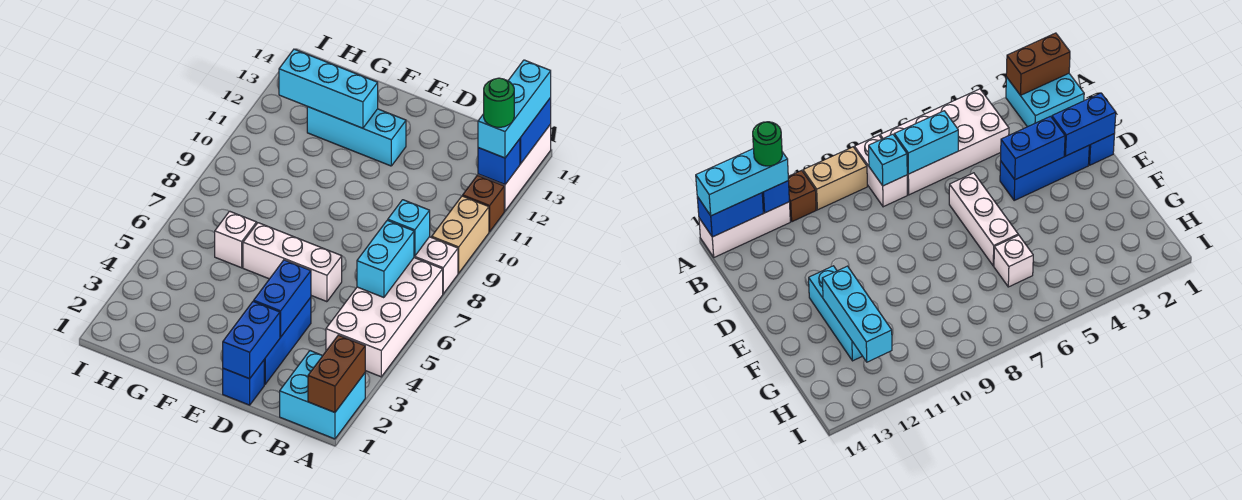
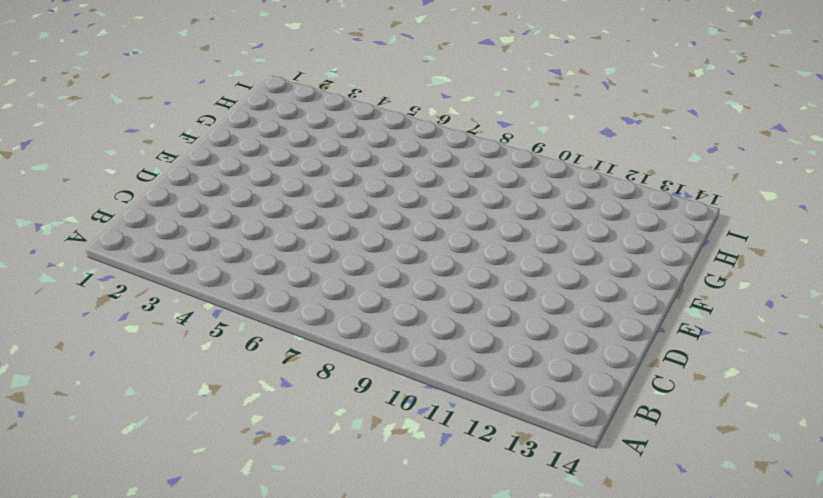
none -> cyan brick A1:B2 level 1
none -> white brick A4:B7 level 1
none -> white brick A8:B8 level 1

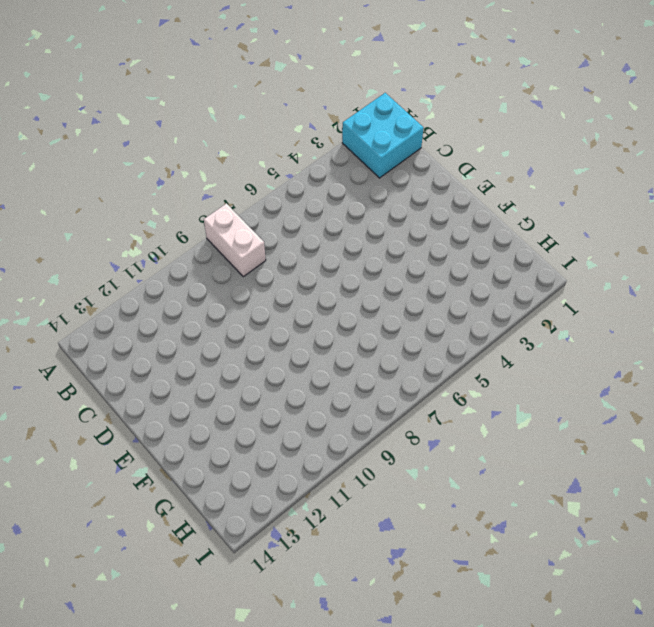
none -> white brick A4:B7 level 1
none -> tan brick A9:A10 level 1
none -> brown brick A11 level 1

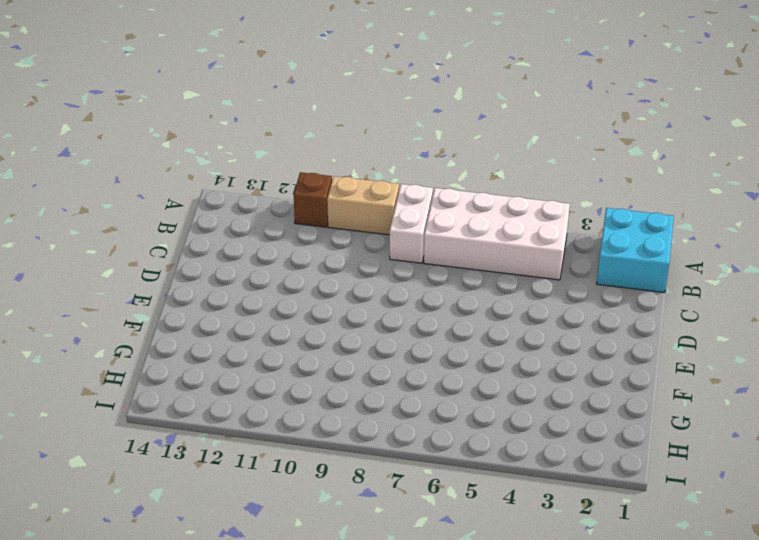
none -> white brick A12:A14 level 1
none -> blue brick D1 level 1
none -> blue brick D2:D4 level 1

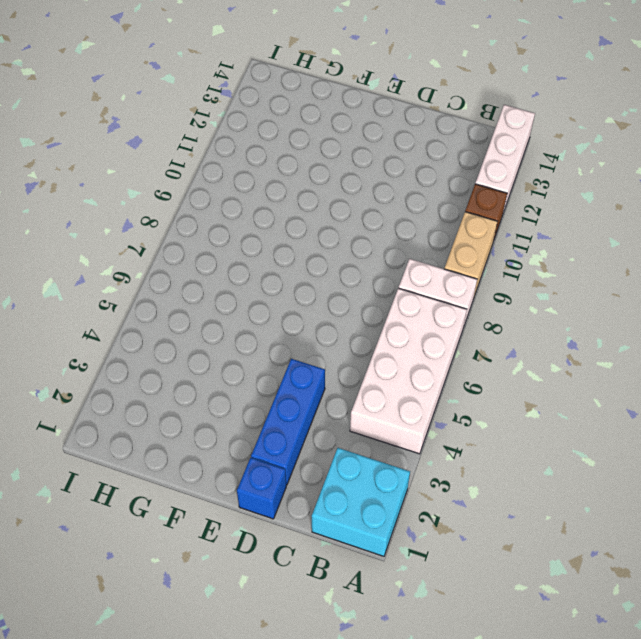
none -> white brick D6:F6 level 1
none -> cyan brick E12:G12 level 1
none -> white brick G6 level 1

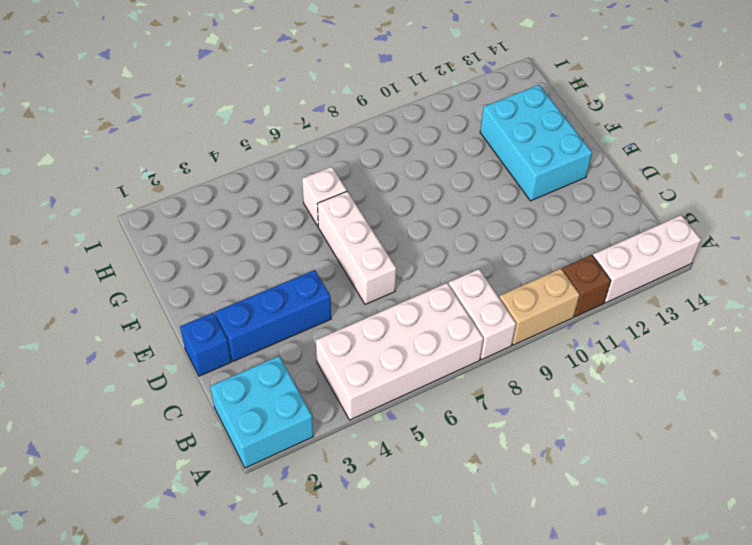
cyan brick E12:G13 level 1 -> cyan brick E12:G12 level 1
none -> brown brick A1:A2 level 2
none -> blue brick A12 level 2
none -> blue brick A13:A14 level 2

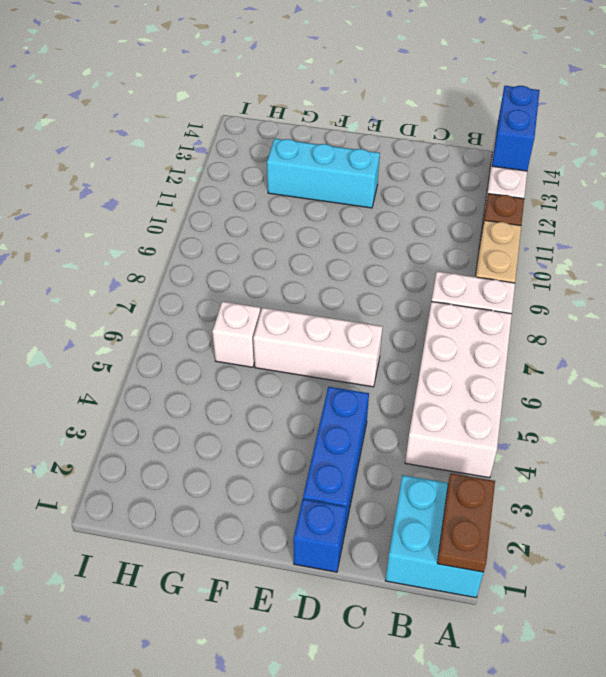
brown plate A1:A2 level 2 -> brown brick A1:A2 level 2
none -> blue brick A12 level 2
none -> cyan brick B6:B7 level 2
none -> cyan brick B8 level 2

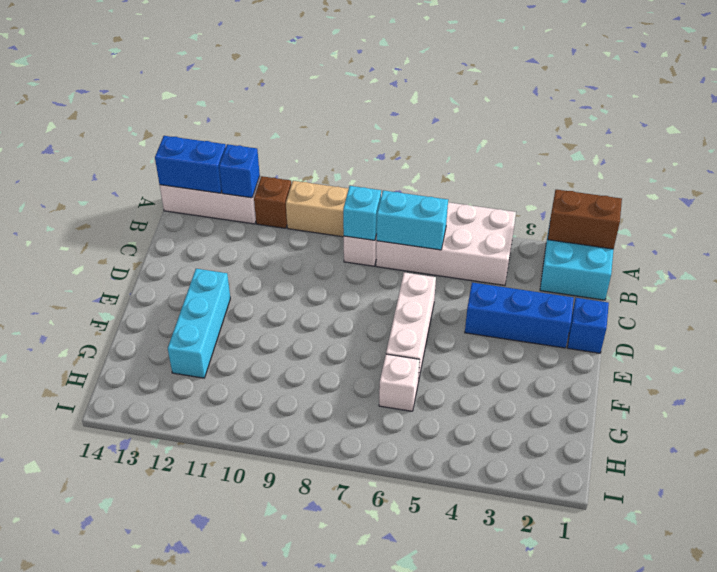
none -> blue brick D1:D2 level 2
none -> blue brick D3:D4 level 2
none -> cyan brick F12:H12 level 2

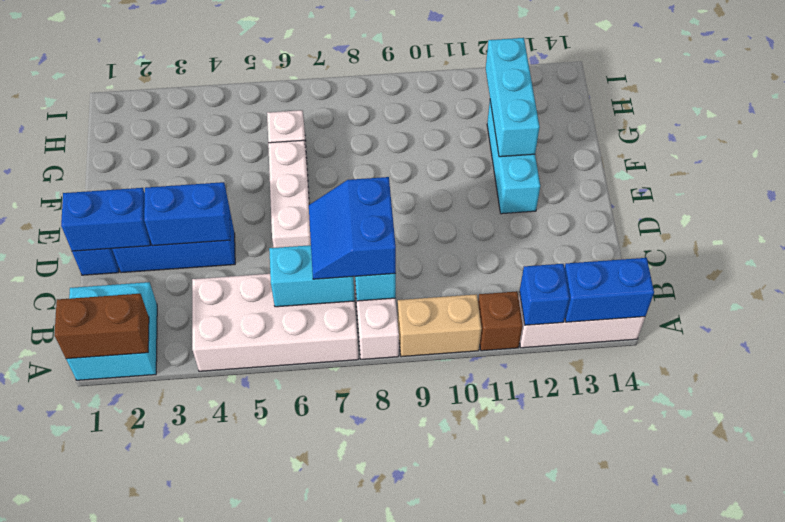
blue slope B7:C8 level 3 top 8 -> none
none -> cyan brick A12:A14 level 3
none -> green round brick A12 level 4

